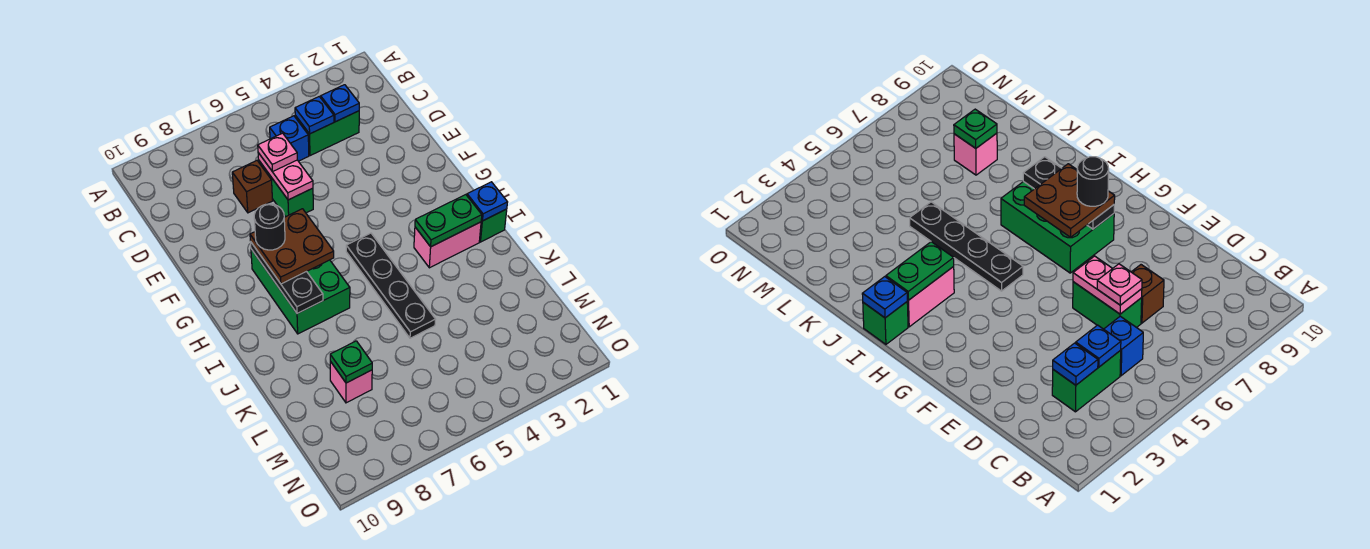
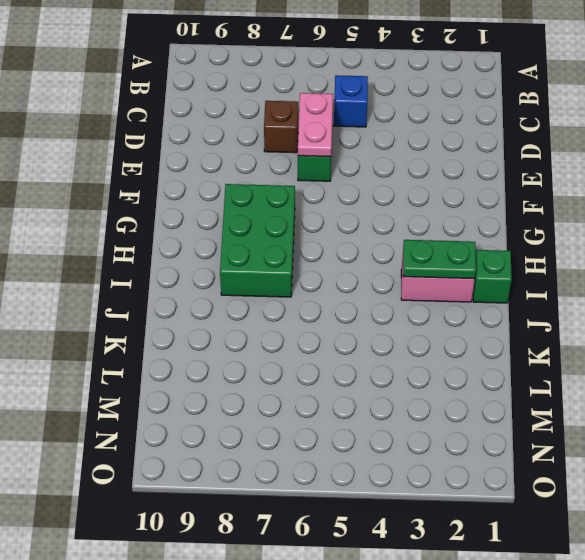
none -> green brick C3:C4 level 1
none -> black plate H5:K5 level 1
none -> pink brick L8 level 1

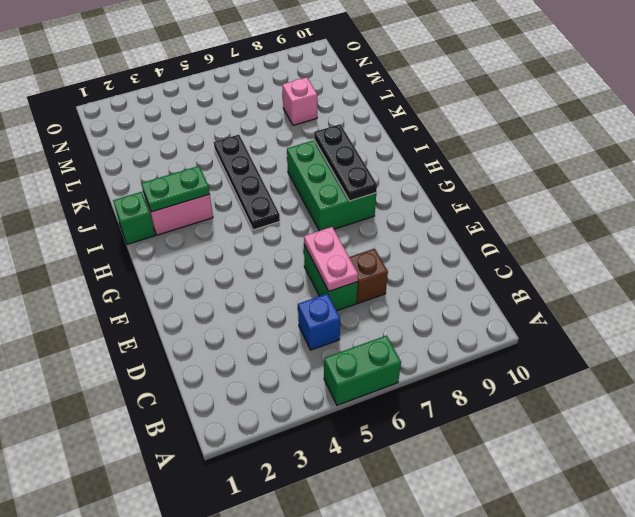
green brick A5:A6 level 1 -> green brick C3:C4 level 1
none -> blue plate C3 level 2
none -> blue plate C4 level 2
none -> blue plate I1 level 2

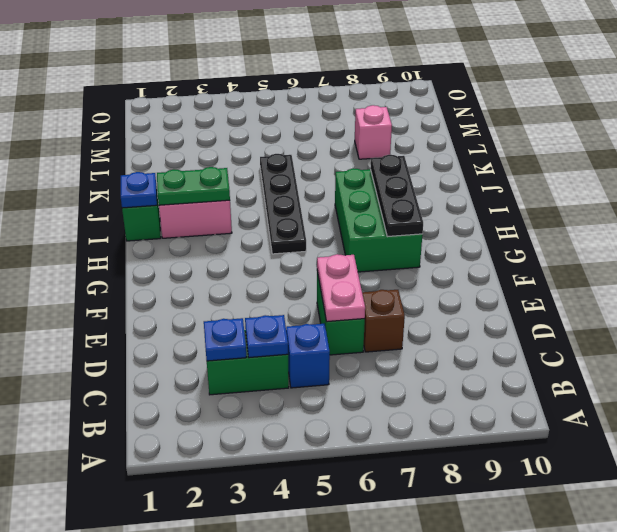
none -> green plate L8 level 2
none -> pink plate D6 level 3
none -> brown plate G7:H8 level 3

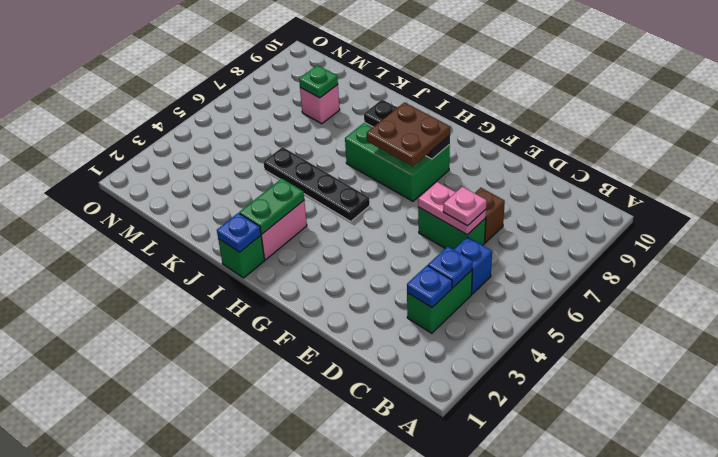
none -> black round brick G8 level 4

